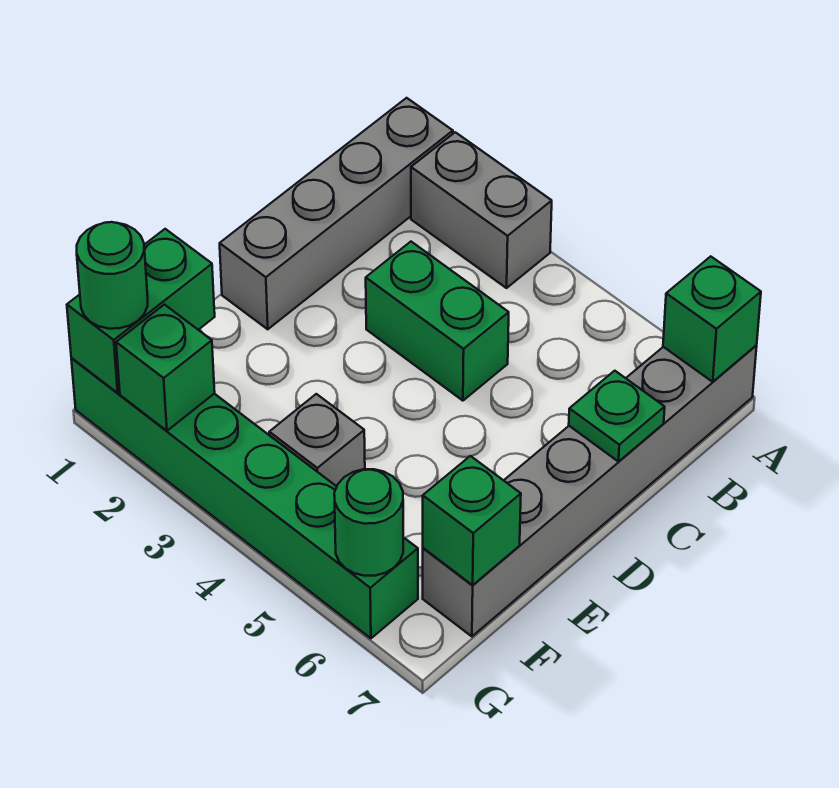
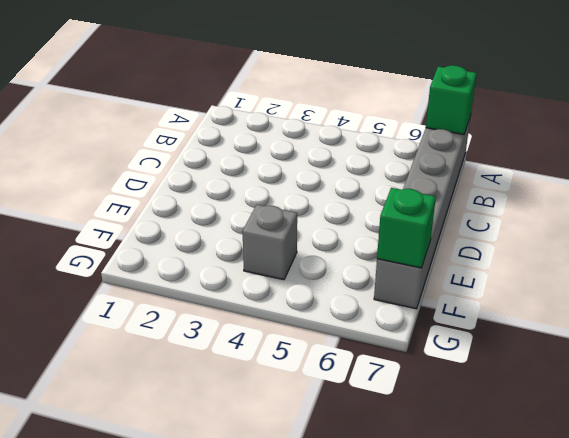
none -> grey brick A1:D1 level 1
none -> grey brick A2:A3 level 1
none -> green brick C3:C4 level 1

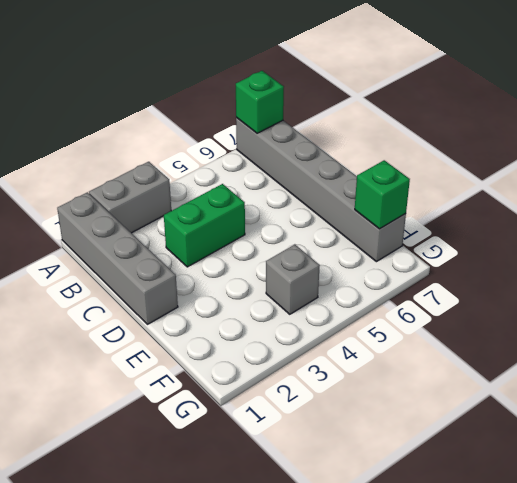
none -> green brick G1:G6 level 1
none -> green plate C7 level 2
none -> green brick F1:G1 level 2

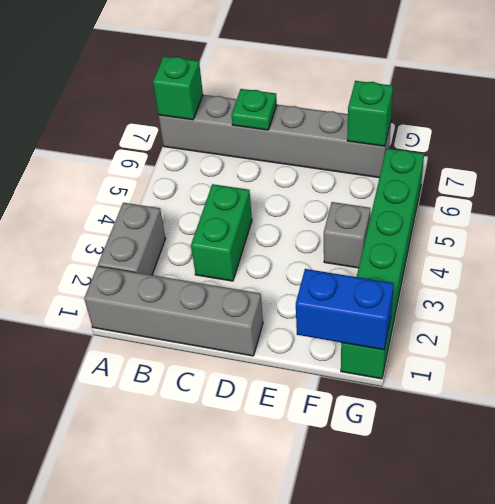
blue brick F1:G1 level 2 -> green brick F1:G1 level 2
none -> green brick G2 level 2
none -> green round brick G6 level 2
none -> green round brick G1 level 3

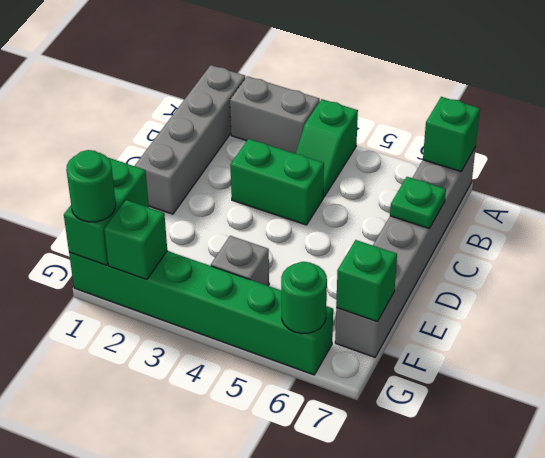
green slope A4:B4 level 1 top A -> none

